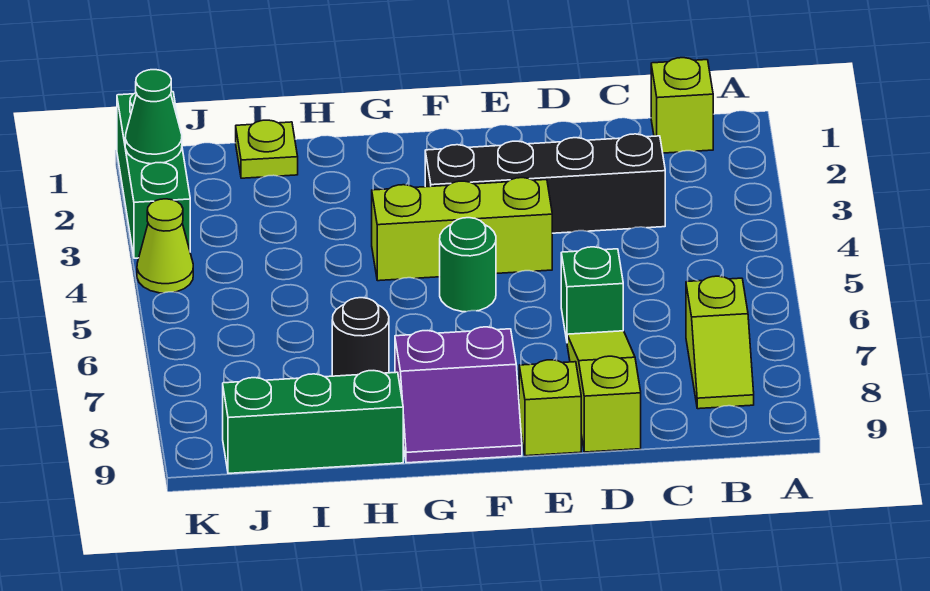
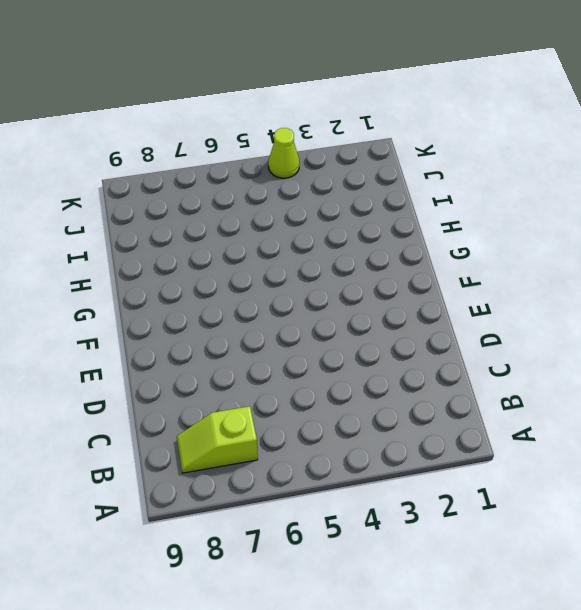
none -> lime brick B1 level 1
none -> black brick C3:F3 level 1
none -> green brick D6 level 1

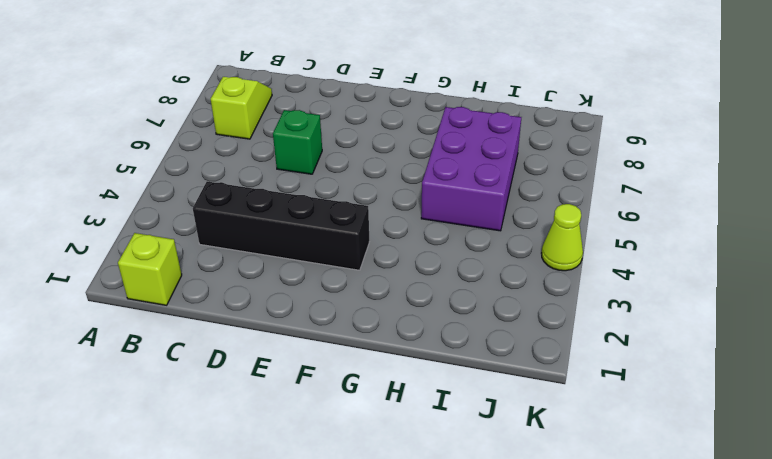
purple brick H5:I7 level 1 -> black round brick H7 level 1
none -> lime slope D7:D9 level 1 top 9
none -> lime brick E4:G4 level 1
none -> lime brick E9 level 1

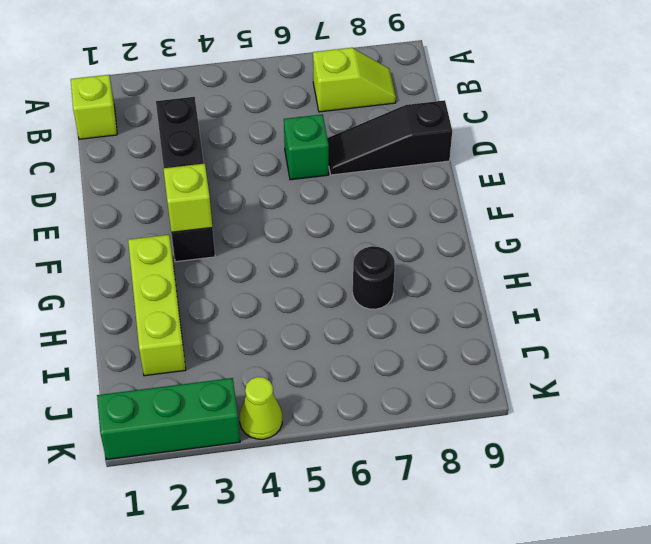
black slope D7:D9 level 1 top 9 -> lime slope D7:D9 level 1 top 9
lime brick F3 level 2 -> lime brick E9 level 1
lime brick G2:I2 level 1 -> lime brick E4:G4 level 1
none -> green round brick F5 level 1
none -> purple slope F8:G9 level 1 top 8
none -> green brick H9:J9 level 1

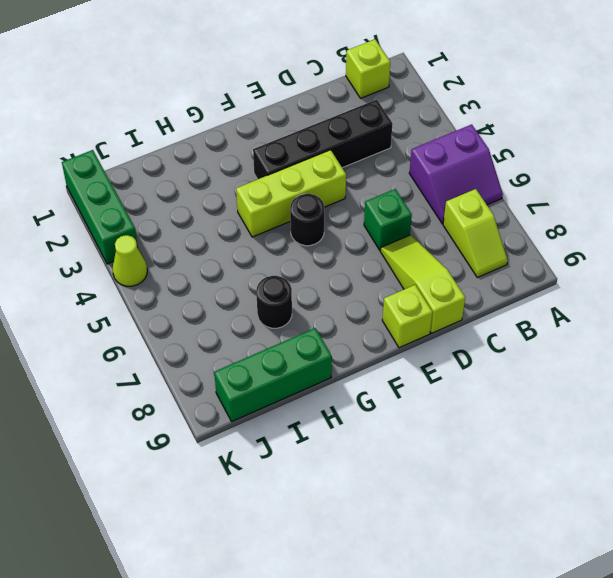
purple slope A5:B6 level 1 top 5 -> purple slope F8:G9 level 1 top 8
black round brick F5 level 1 -> green round brick F5 level 1
none -> lime plate I1 level 1
none -> green cone K2 level 2

